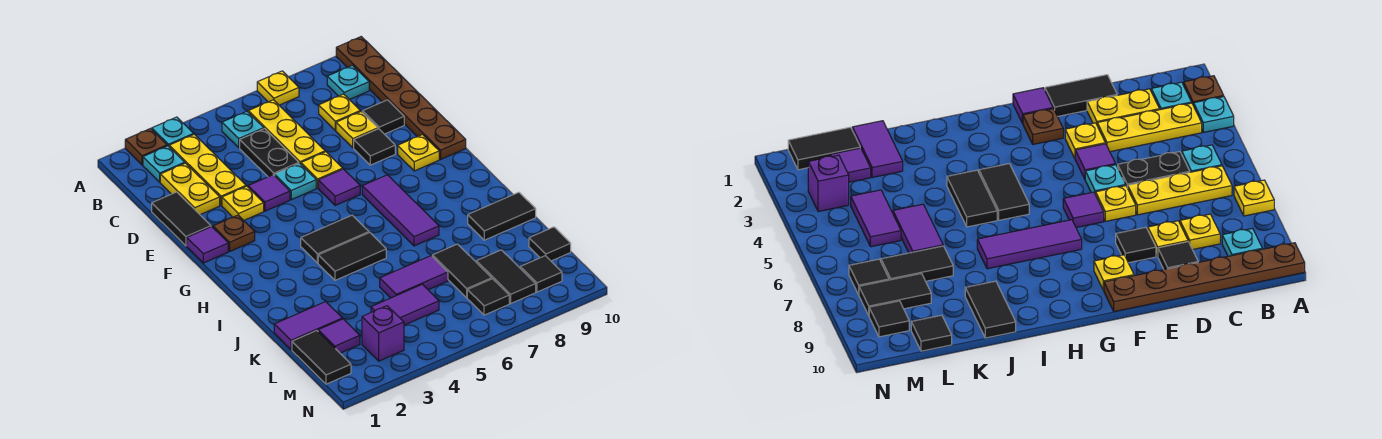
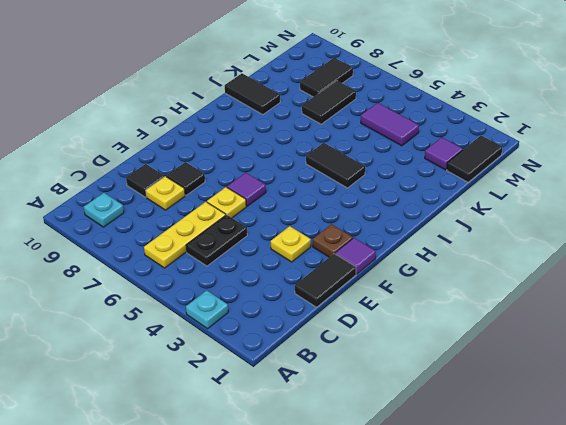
none -> brown plate A2 level 1
none -> yellow plate A7 level 1
none -> brown plate A10:F10 level 1
none -> cyan plate B2 level 1

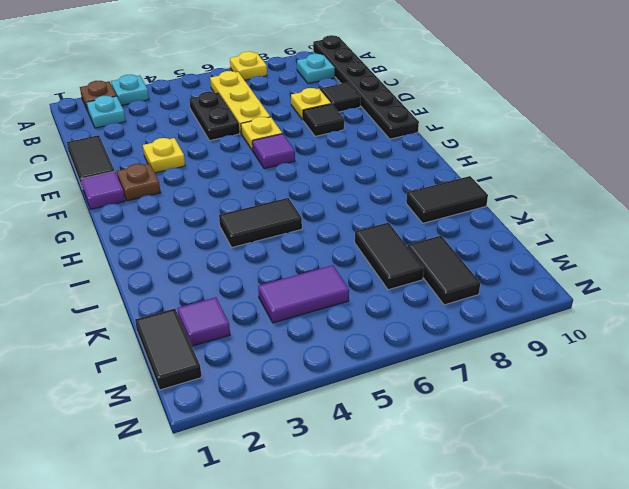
black plate A10:F10 level 1 -> brown plate A10:F10 level 1
none -> yellow plate B3:D3 level 1
none -> cyan plate B5 level 1
none -> yellow plate C2:D2 level 1
none -> yellow plate C8 level 1

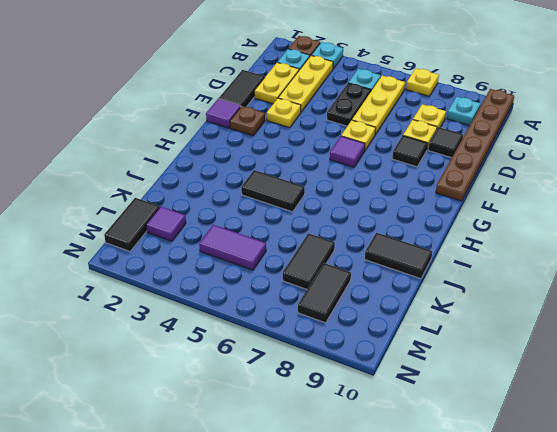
none -> purple tile E4 level 1
none -> cyan plate E5 level 1
none -> yellow plate F9 level 1
none -> purple tile G7:I7 level 1

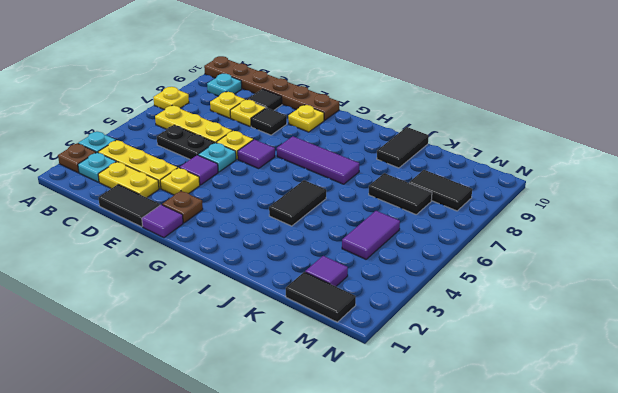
none -> cyan plate B5 level 1
none -> black tile H4:H5 level 1
none -> purple tile K1:K2 level 1
none -> purple tile K5:K6 level 1

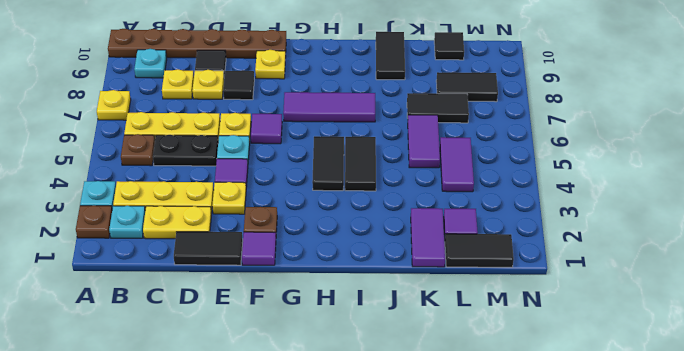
brown plate B5 level 1 -> cyan plate B5 level 1
none -> purple brick M3 level 1
none -> black tile M7 level 1
none -> black tile M9 level 1

